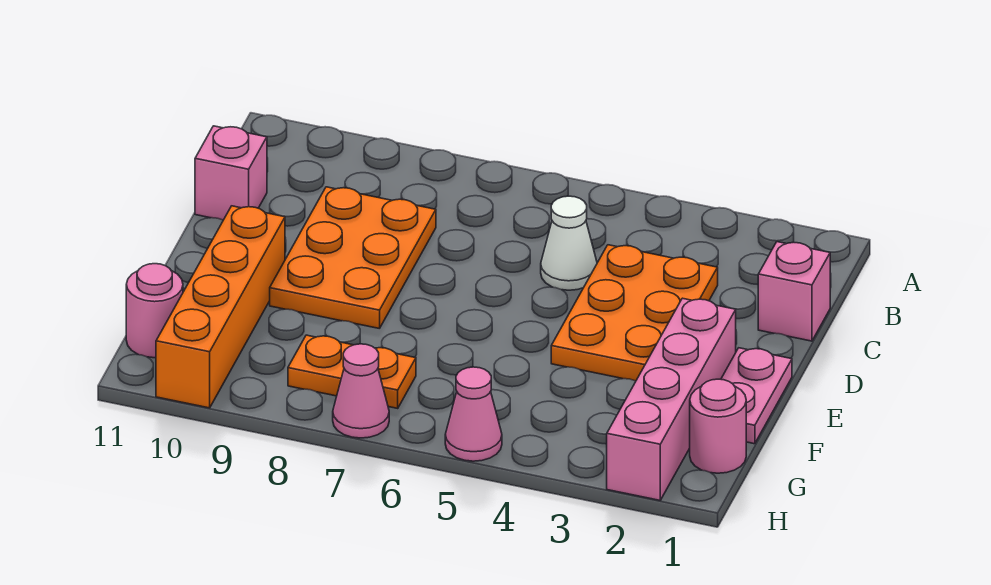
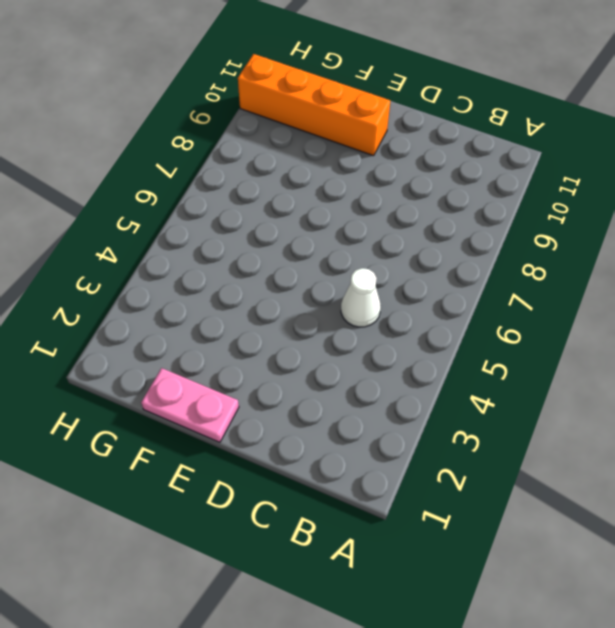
none -> pink brick C1 level 1
none -> orange plate C3:E4 level 1
none -> orange plate C8:E9 level 1

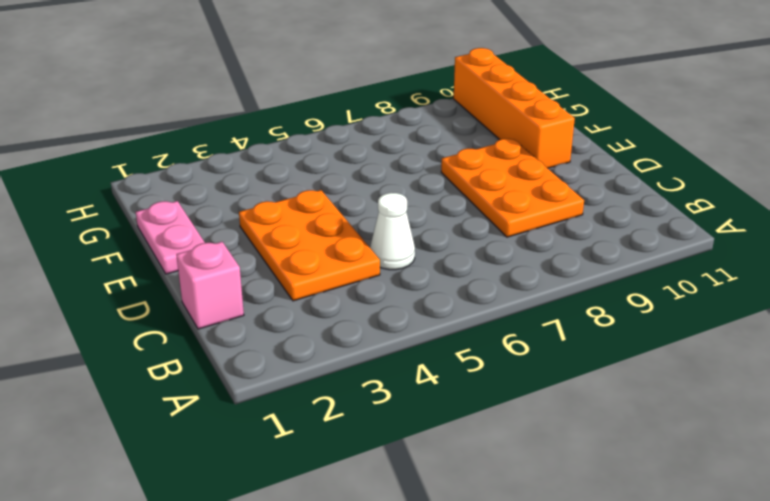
none -> pink brick C11 level 1
none -> pink brick E2:H2 level 1
none -> pink round brick G1 level 1

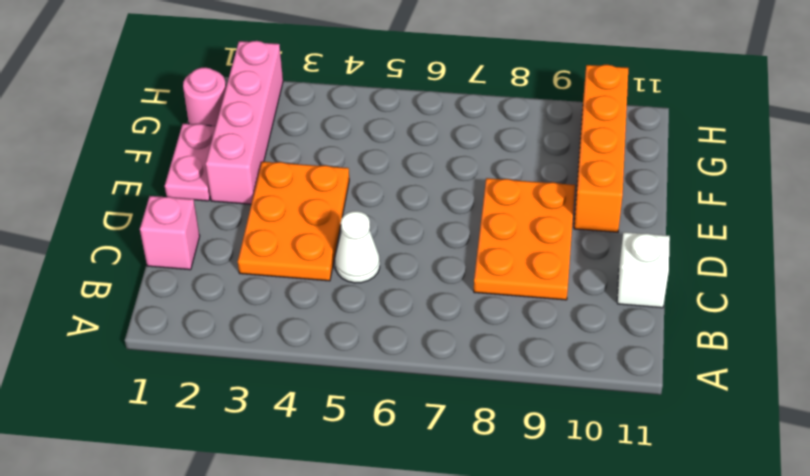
white brick C11 level 1 -> pink brick C11 level 1
none -> orange plate G7:G8 level 1
none -> pink round brick G11 level 1
none -> pink cone H5 level 1

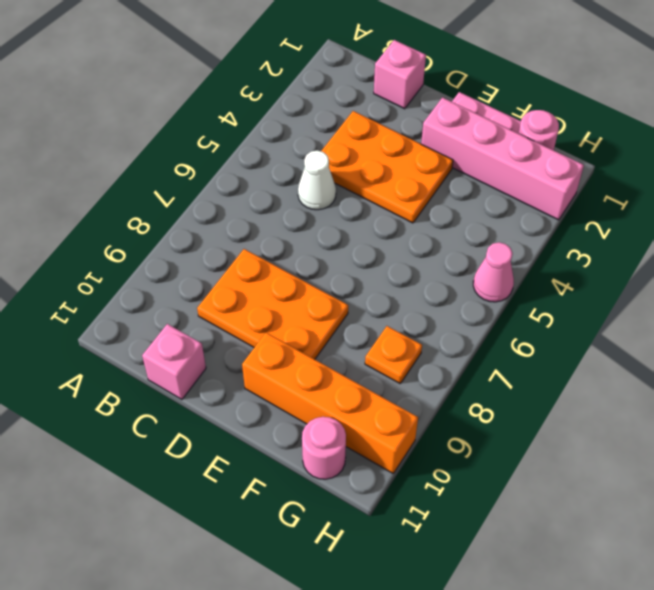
orange plate G8 level 1 -> orange plate G7:G8 level 1
none -> pink cone H7 level 1

